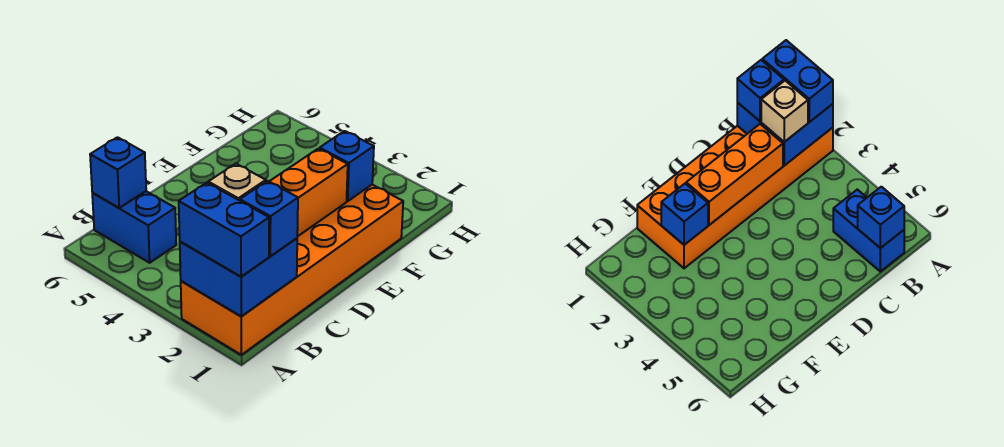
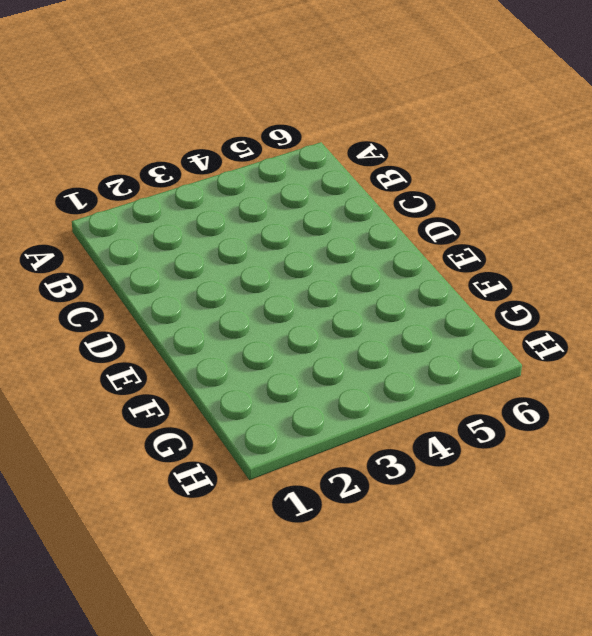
none -> orange brick A1:F2 level 1
none -> blue brick B5:B6 level 1

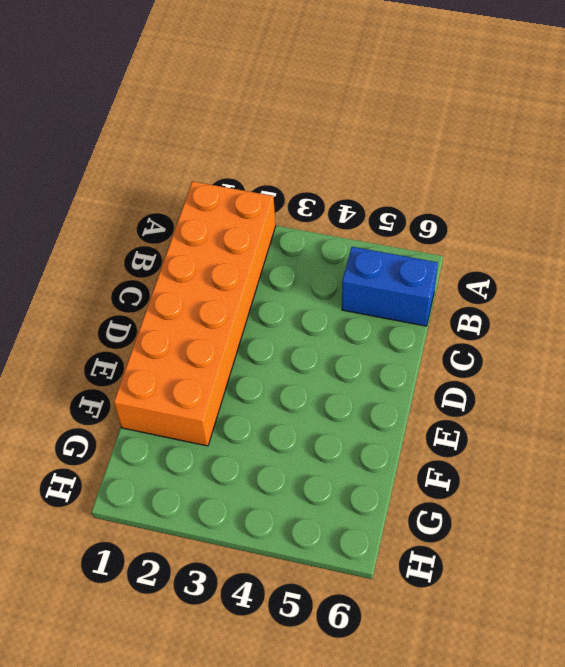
none -> blue brick A1:B2 level 2
none -> blue brick B6 level 2

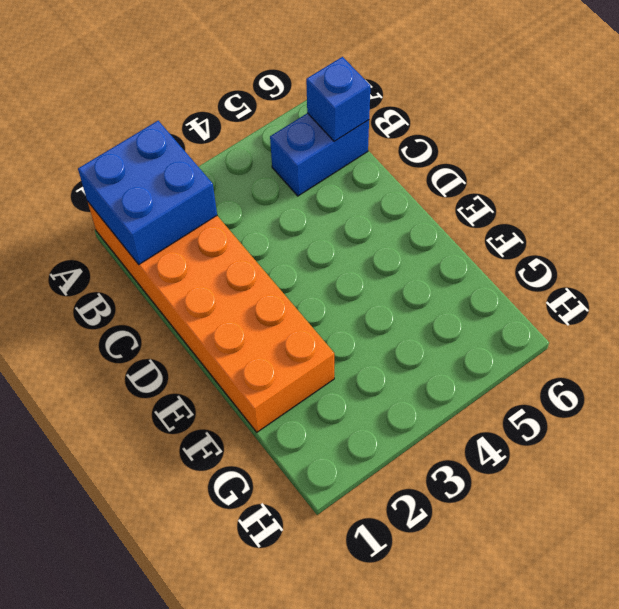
none -> orange brick C2:E2 level 2
none -> blue brick F2 level 2

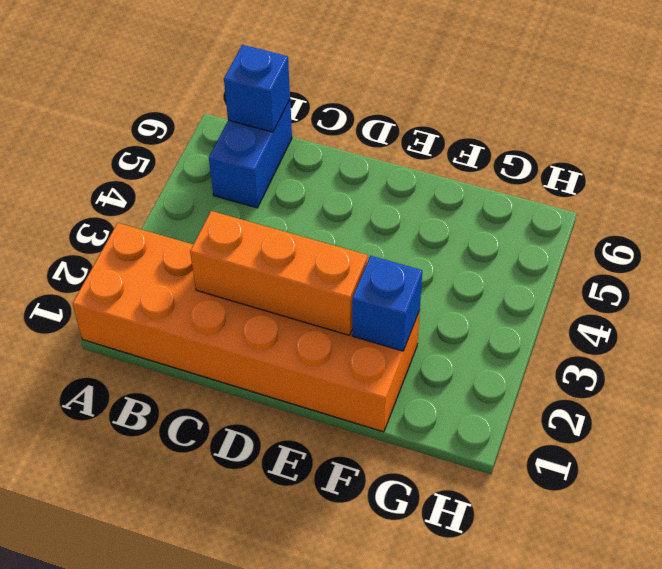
none -> blue brick A1:B2 level 2
none -> blue brick A1:A2 level 3

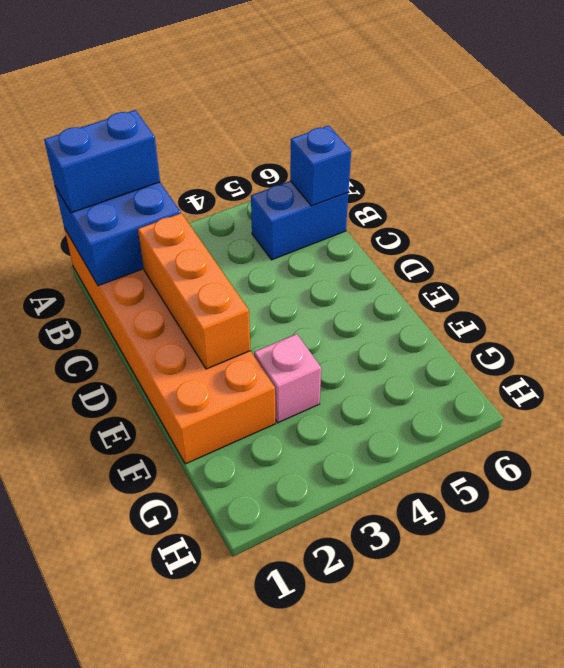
pink brick F3 level 1 -> none
none -> blue brick F2 level 2
none -> blue brick B1 level 3

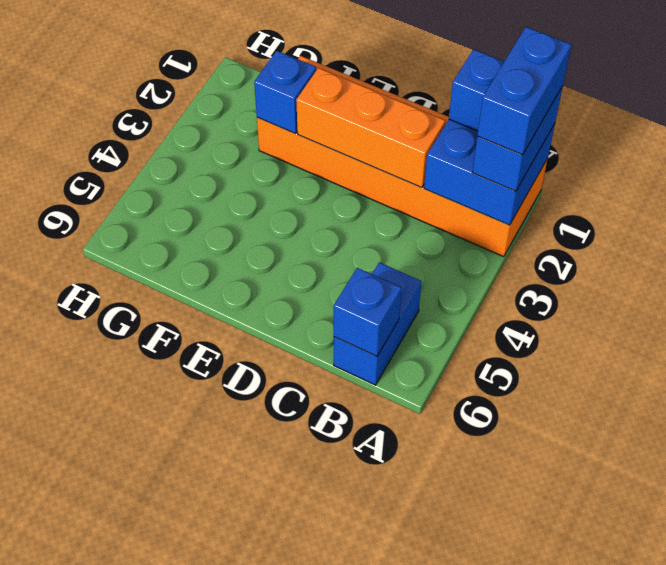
blue brick A1:A2 level 4 -> none
none -> tan brick B2 level 3

